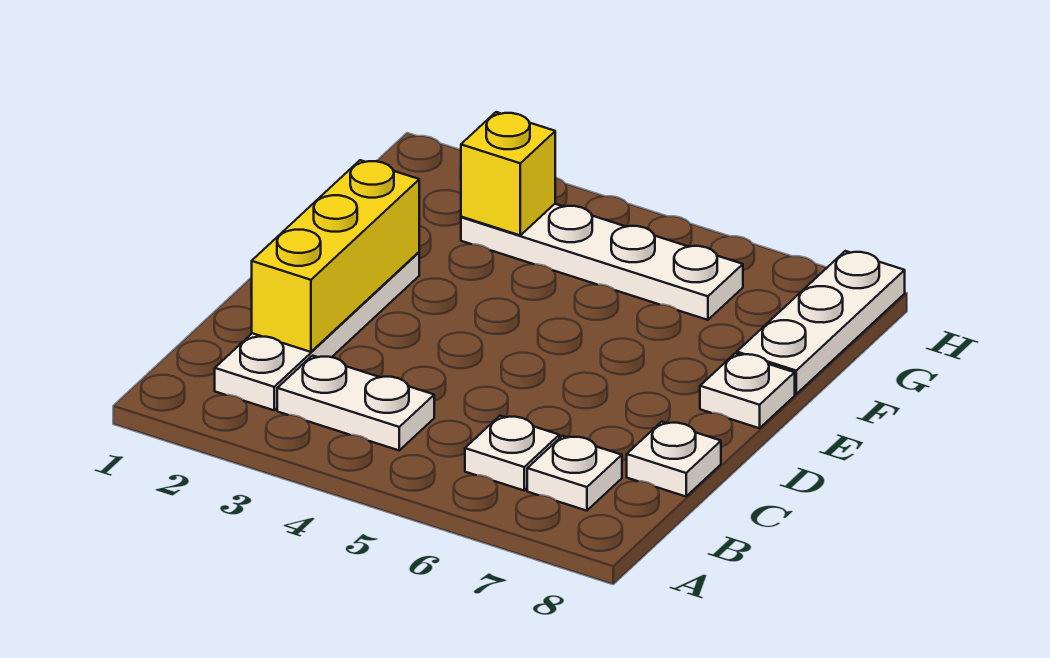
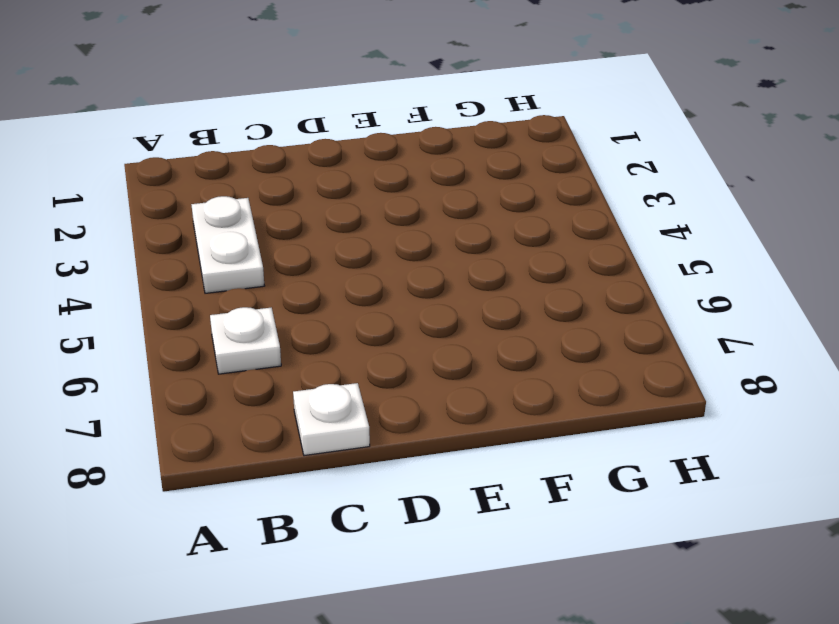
none -> white plate B2:E2 level 1
none -> white plate B7 level 1

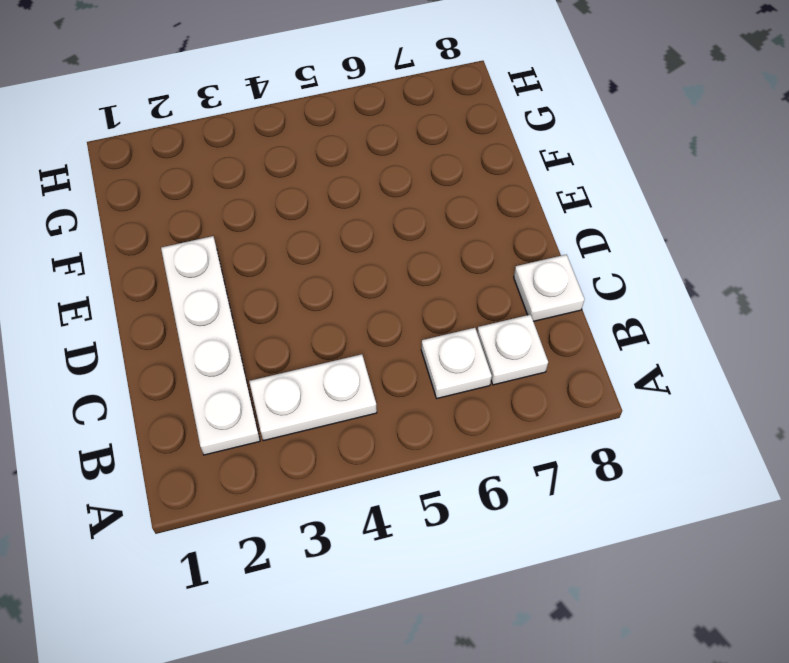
none -> white plate E8 level 1
none -> white plate F8:H8 level 1

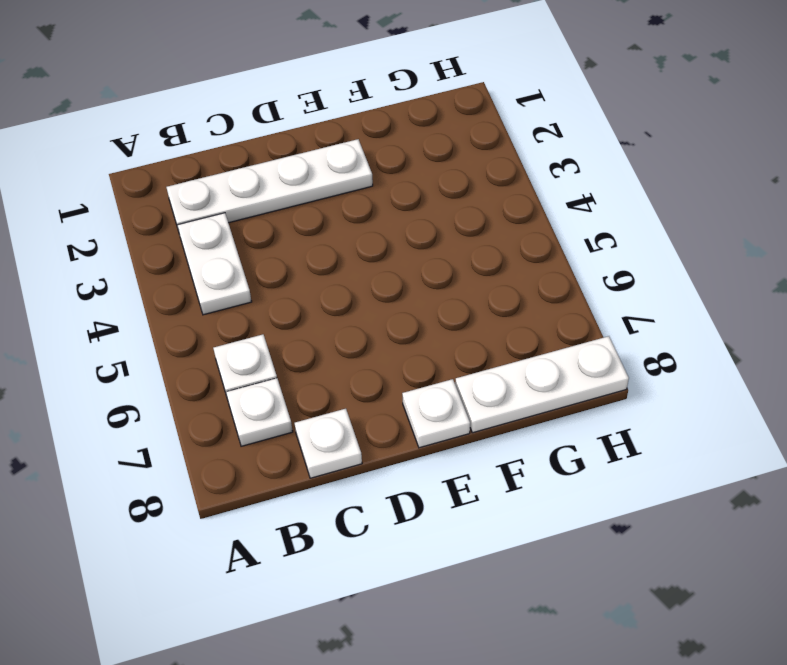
none -> white plate G3:G6 level 1
none -> yellow brick C2:E2 level 2

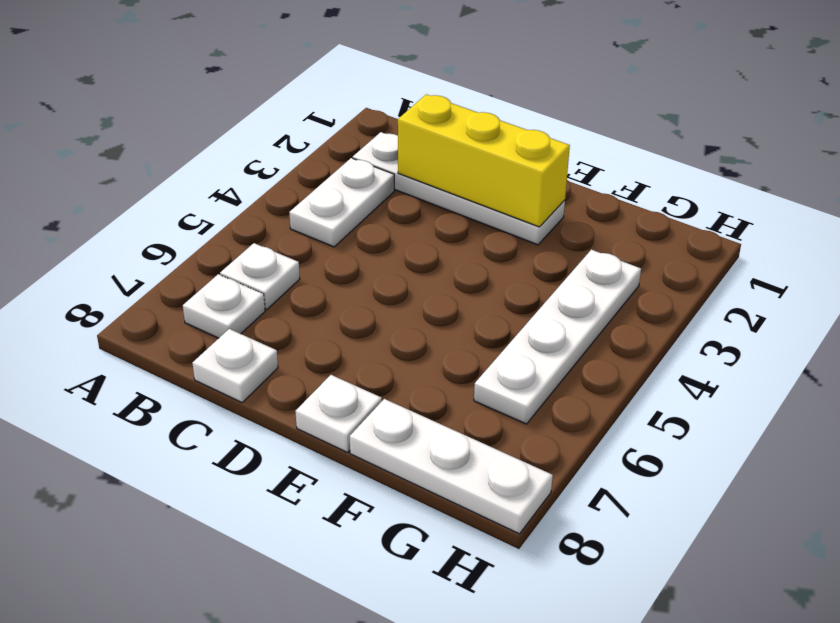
none -> yellow brick G3 level 2

